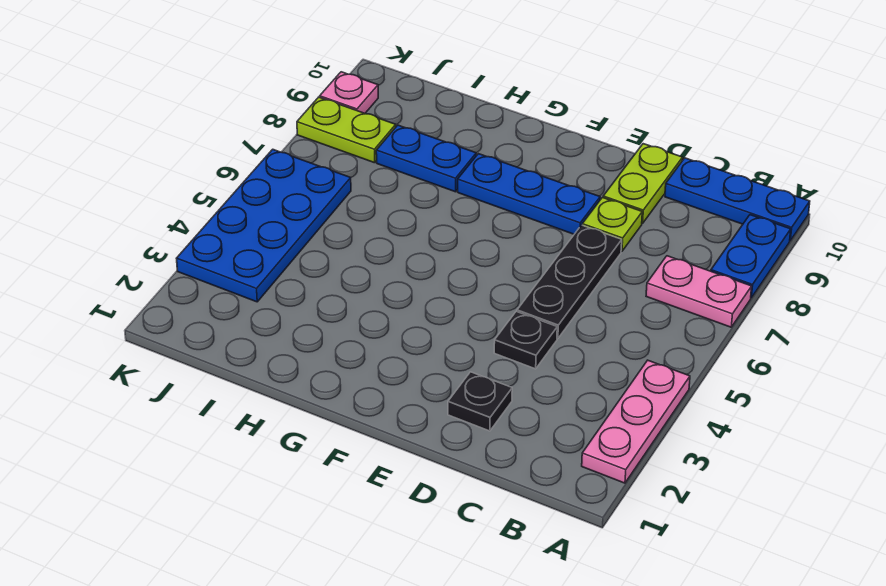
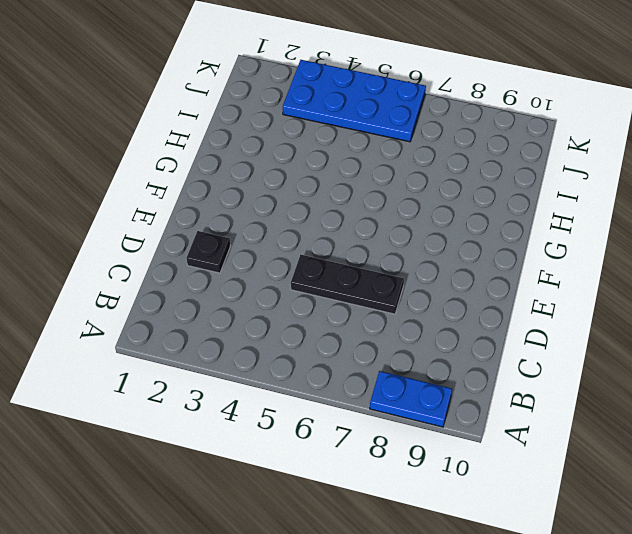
none -> pink plate A2:A4 level 1
none -> pink plate A7:B7 level 1
none -> blue plate A10:C10 level 1

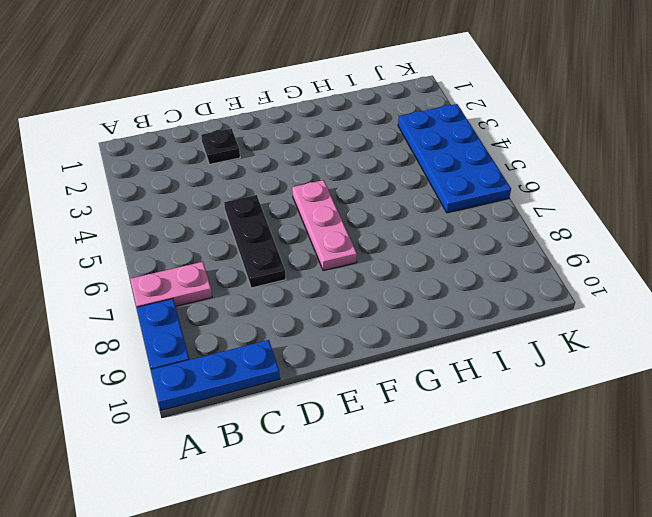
pink plate F5:F7 level 1 -> pink plate A2:A4 level 1
none -> black plate D4 level 1
none -> lime plate D8 level 1
none -> lime plate D9:D10 level 1

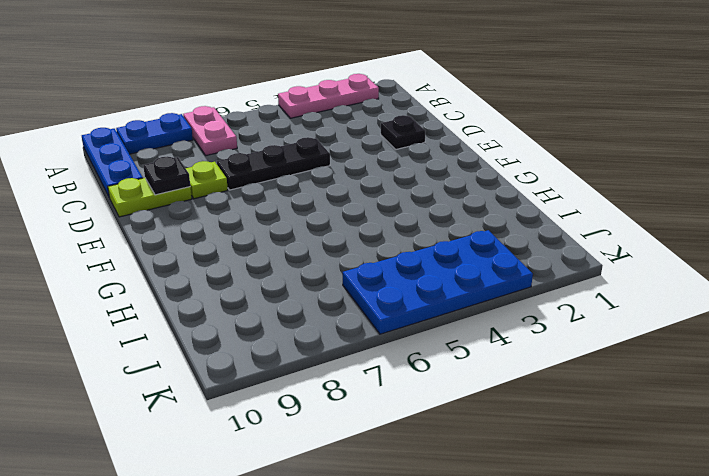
black plate D9 level 2 -> black plate D4 level 1
none -> blue plate E8:G8 level 1
none -> blue plate H8:I8 level 1
none -> lime plate J8:K8 level 1

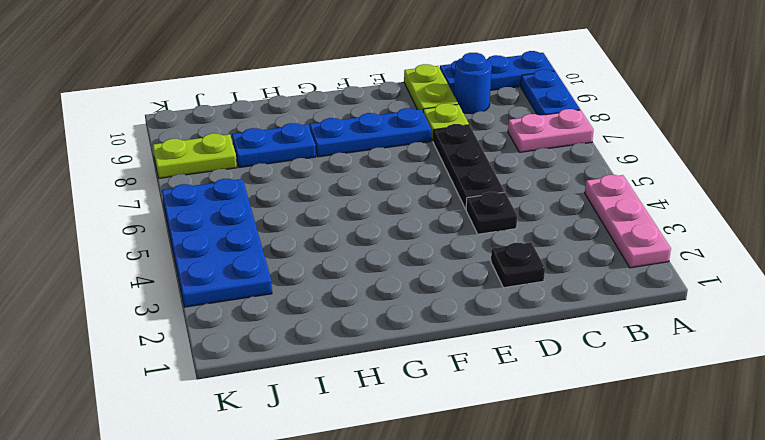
blue round brick C9 level 1 -> none
none -> pink plate K9 level 1

